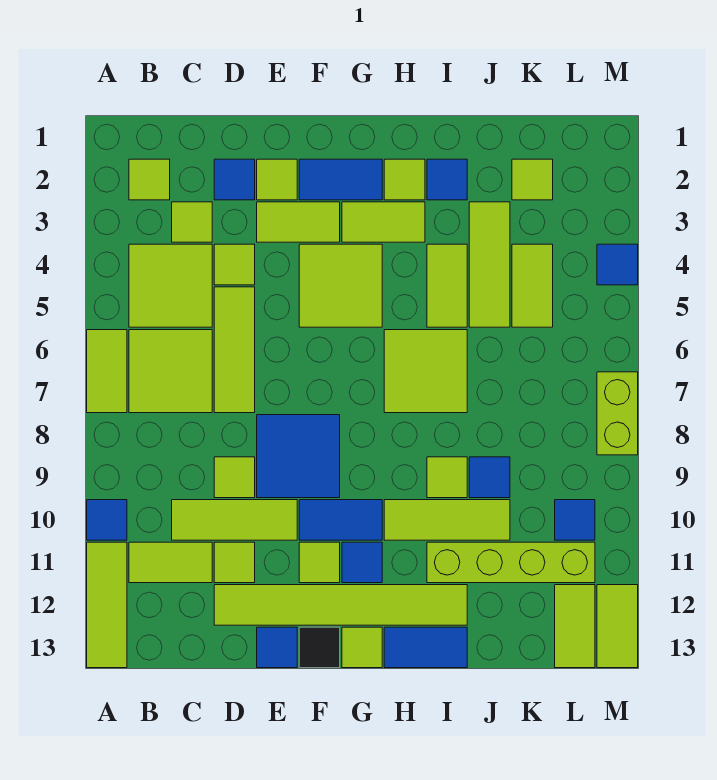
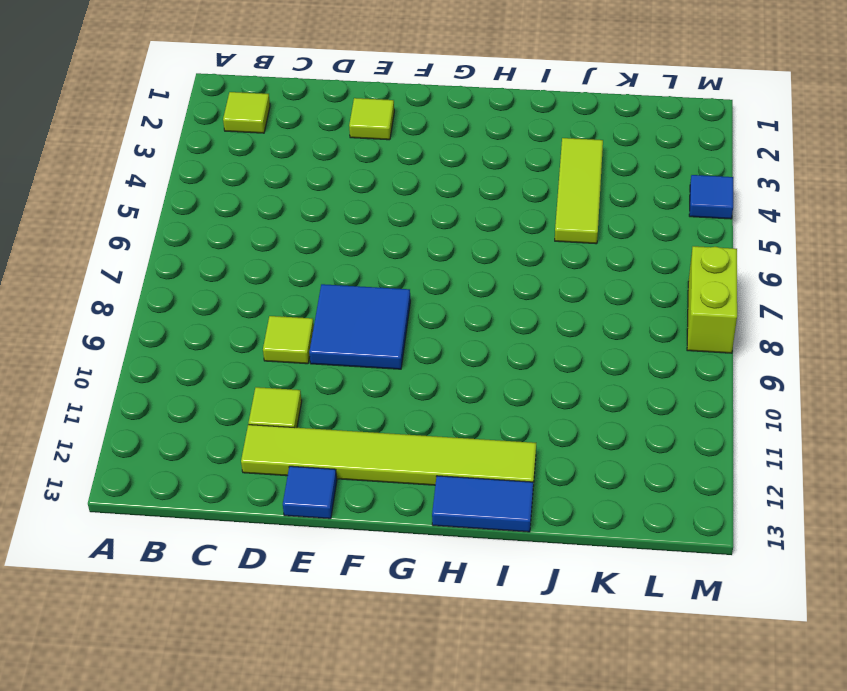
none -> lime tile A6:A7 level 1
none -> blue tile A10 level 1
none -> lime tile A11:A13 level 1
none -> lime tile B4:C5 level 1

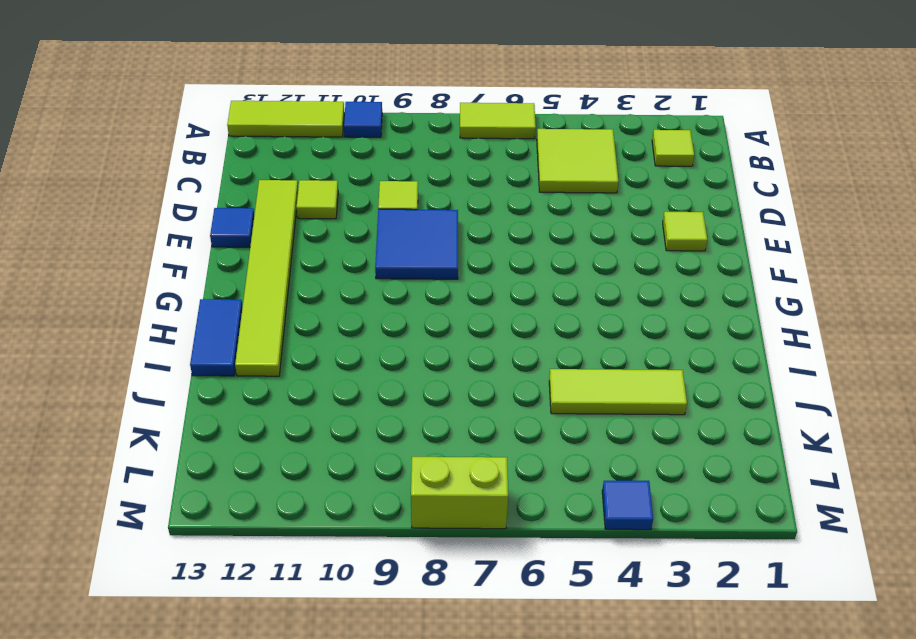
none -> lime tile B6:C7 level 1
none -> lime tile B11:C11 level 1
none -> lime tile C3 level 1
none -> lime tile C10:E10 level 1

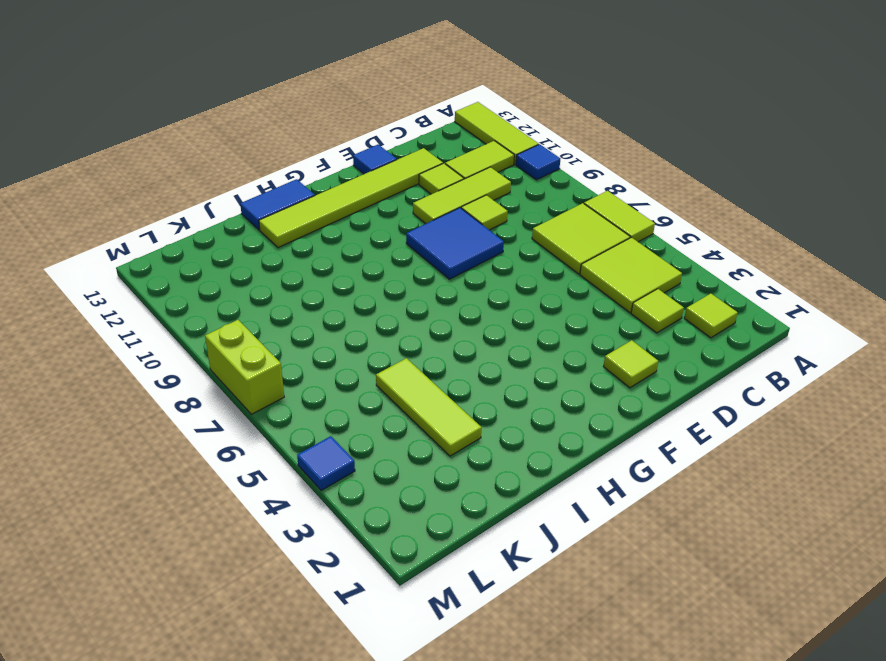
none -> blue tile D2 level 1
none -> lime tile D4 level 1
none -> lime tile D5:D7 level 1
none -> lime tile E3:F3 level 1

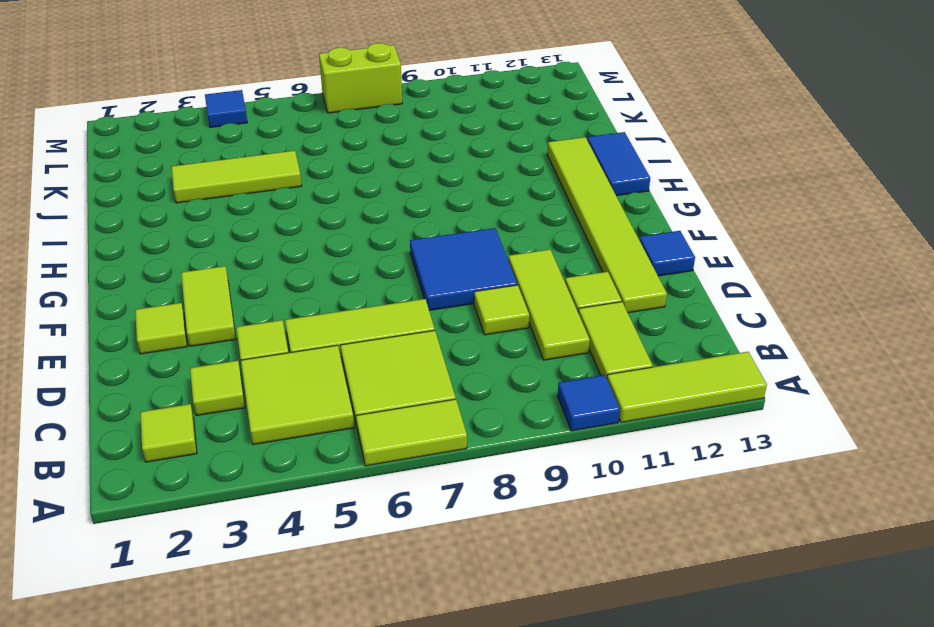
none -> blue tile D2 level 1
none -> blue tile F2:G2 level 1
none -> lime tile F4:G5 level 1
none -> blue tile F10:G10 level 1

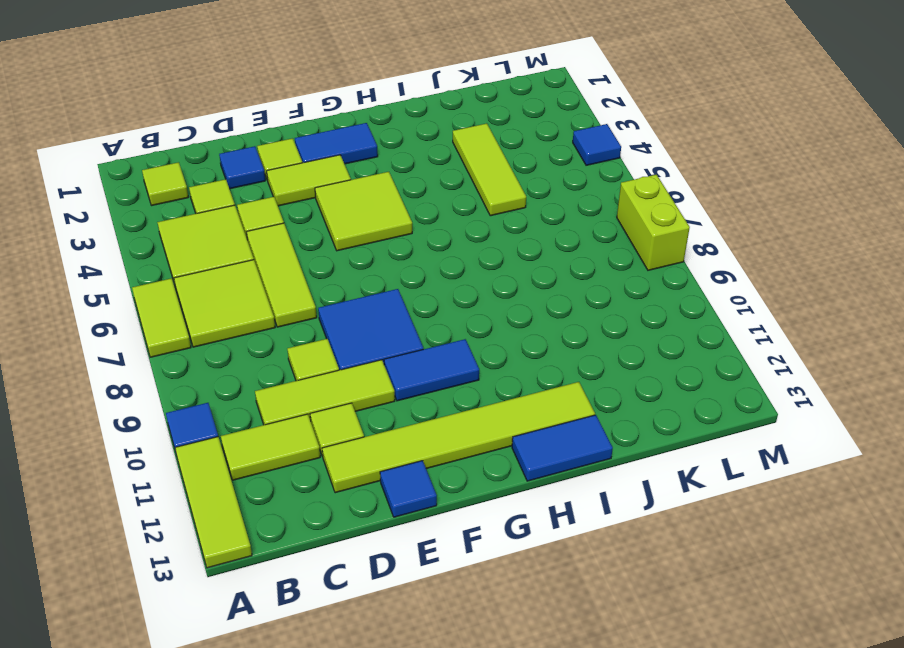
none -> lime tile F11 level 1
none -> black tile F13 level 1
none -> lime tile G3:H3 level 1
none -> blue tile G11 level 1

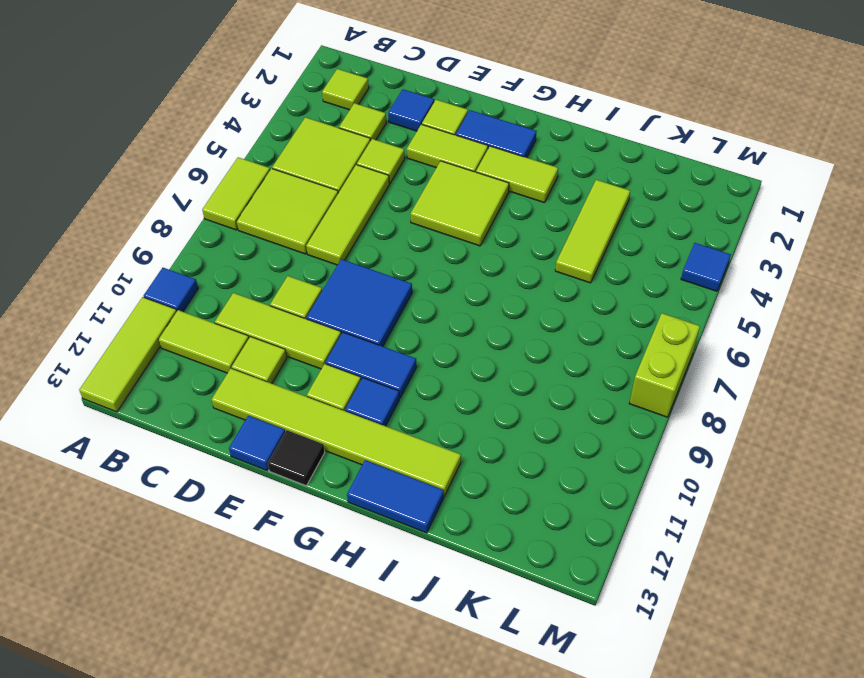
none -> lime tile G13 level 1
none -> lime tile H2 level 1
none -> lime tile H6:I7 level 1
none -> lime tile H10:J10 level 1

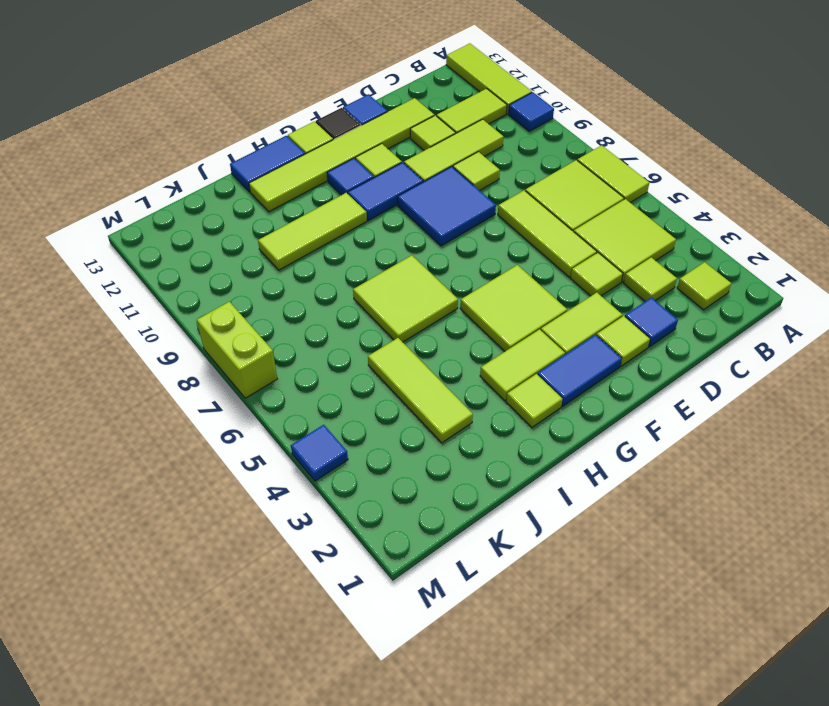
none -> blue tile I2 level 1
none -> lime tile I4:I5 level 1
none -> lime tile I9 level 1
none -> lime brick I11:L11 level 1

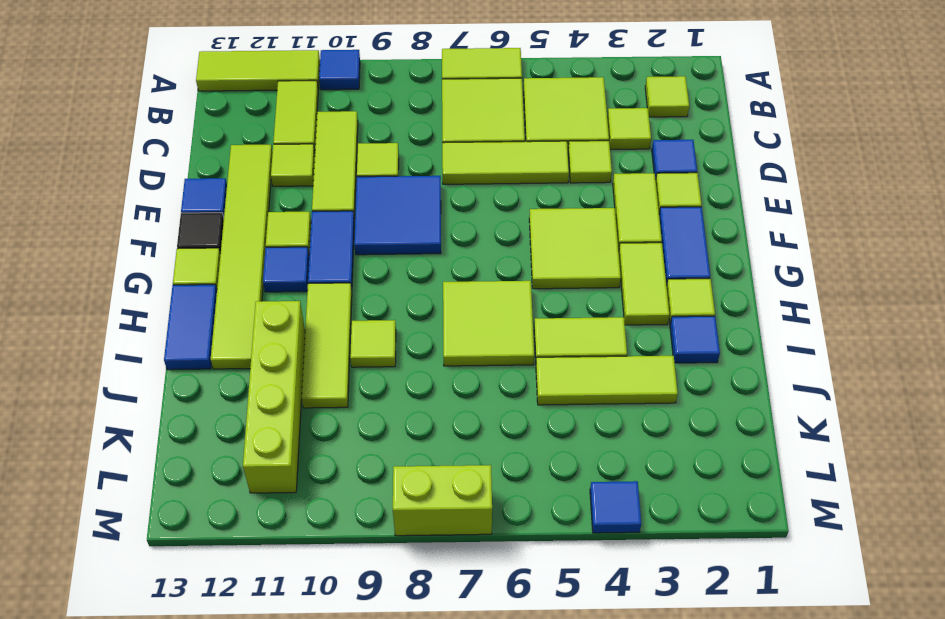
none -> blue tile J9 level 1
none -> lime tile K2 level 1
none -> lime tile K4:K5 level 1
none -> blue tile L10 level 1

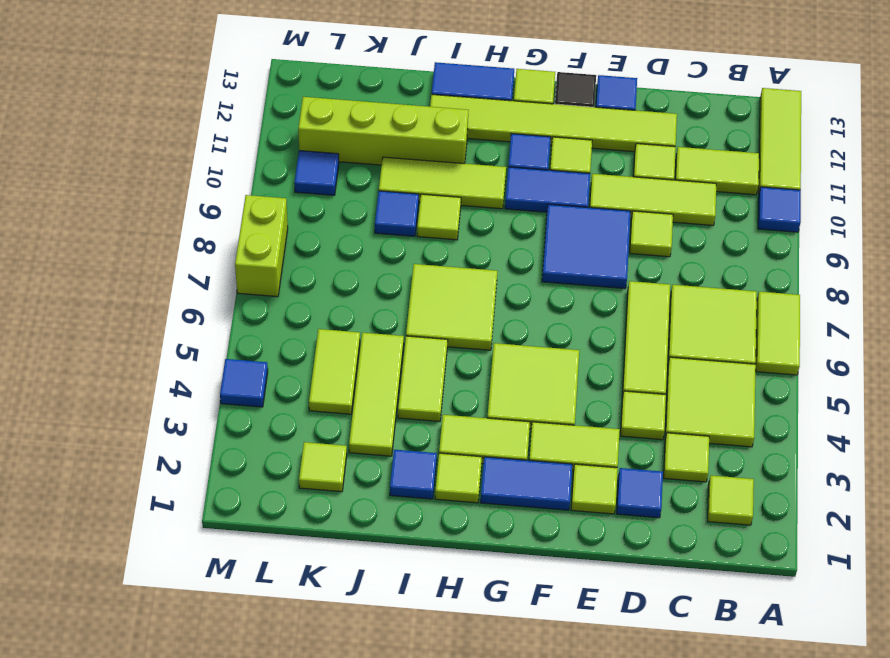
none -> lime tile L12:L13 level 1
none -> lime tile M12:M13 level 1

